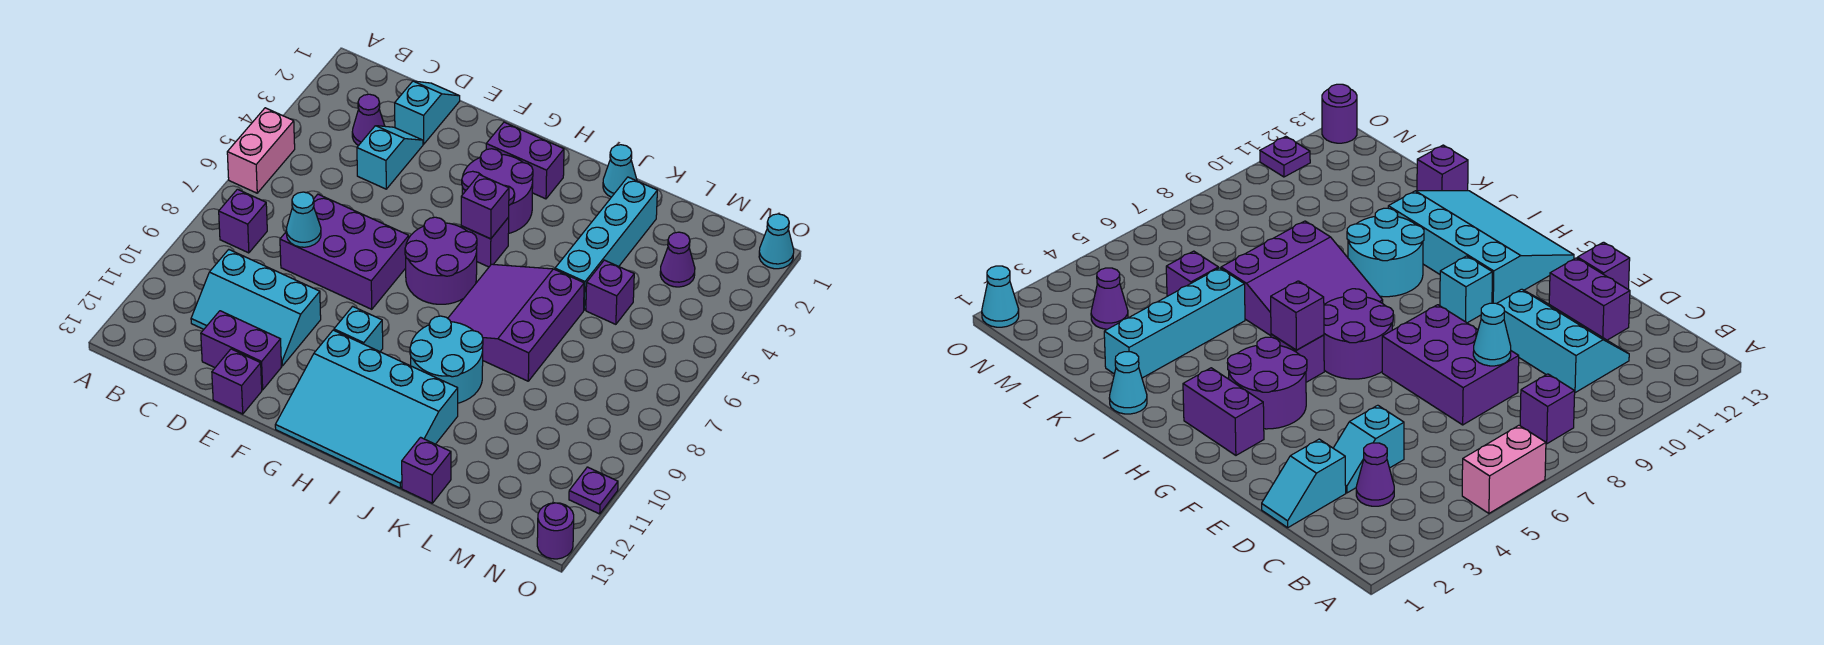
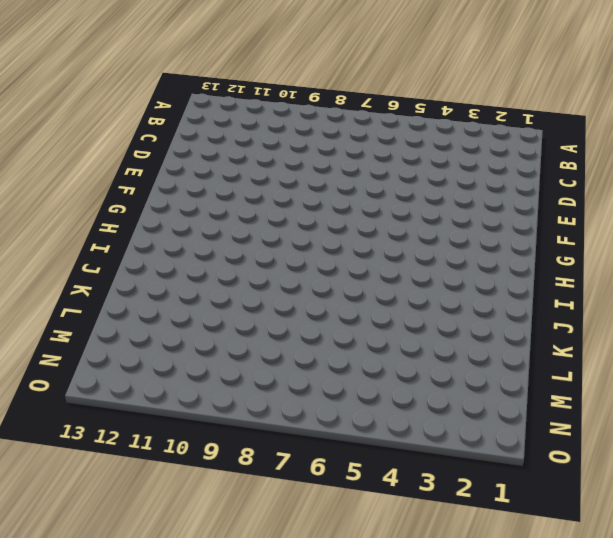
none -> pink brick A5:A6 level 1
none -> purple brick B8 level 1
none -> purple cone C3 level 1

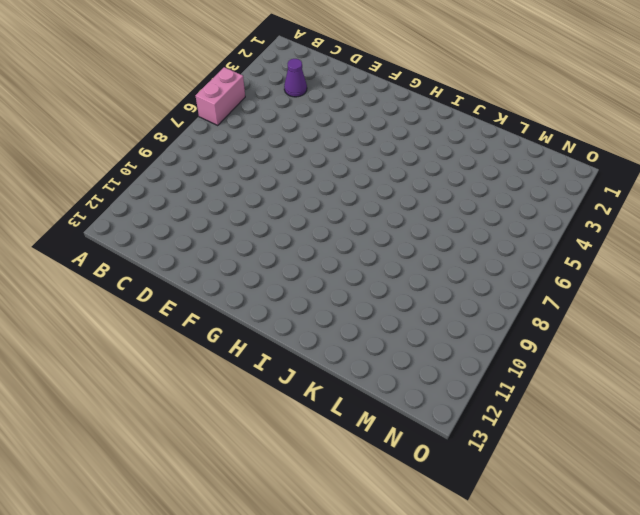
none -> purple brick B8 level 1
none -> cyan slope C10:E11 level 1 top 10
none -> cyan slope D1:D2 level 1 top 2

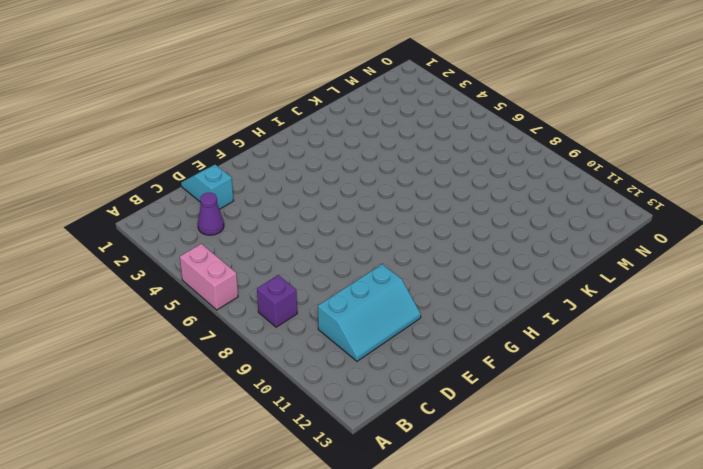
none -> cyan slope D3:D4 level 1 top 4
none -> purple brick D7:F8 level 1
none -> purple brick D12:E12 level 1

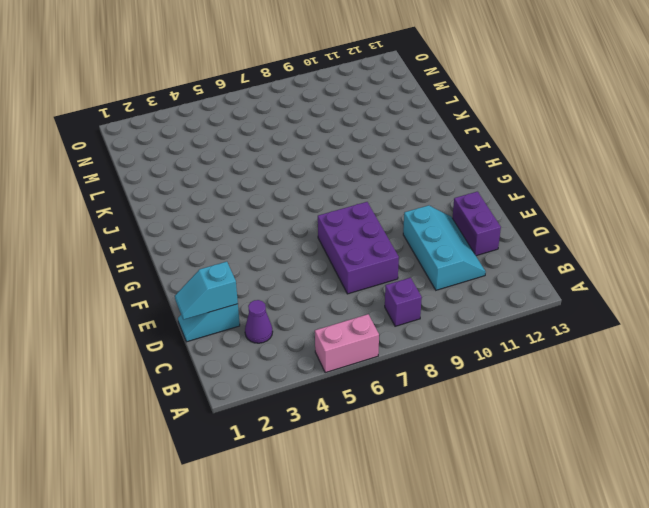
cyan slope D1:D2 level 2 top 2 -> cyan slope D3:D4 level 1 top 4
none -> purple brick E13 level 1
none -> purple brick G2:H2 level 1
none -> purple round brick G3:H4 level 1

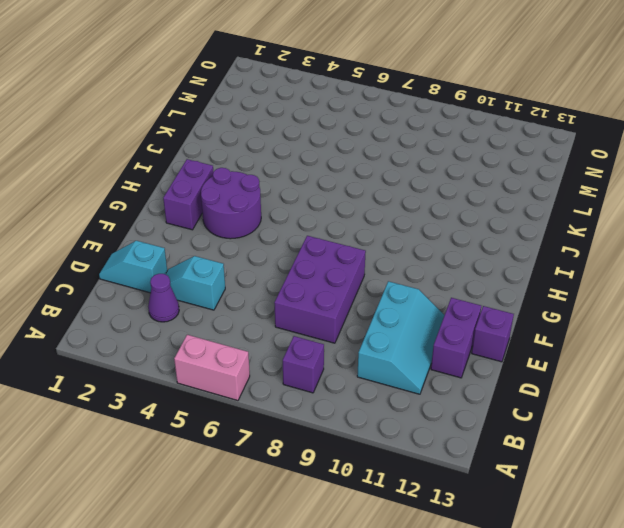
none -> purple round brick G6:H7 level 1
none -> cyan brick G10 level 1
none -> cyan slope G11:J13 level 1 top 11

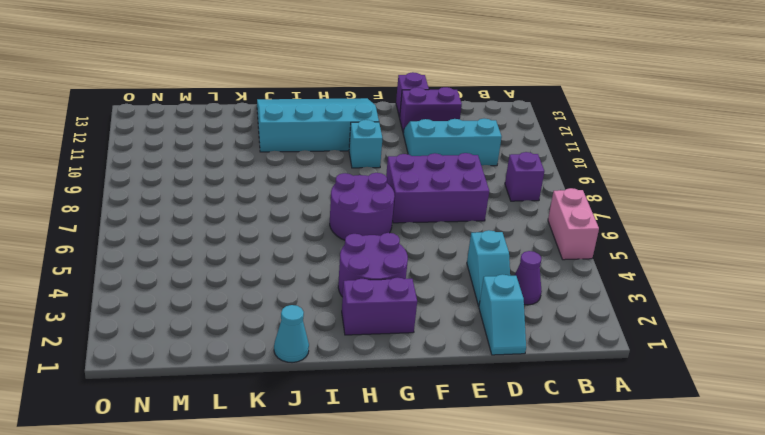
none -> purple brick H5 level 1
none -> purple slope I6:K8 level 1 top K
none -> cyan round brick I9:J10 level 1

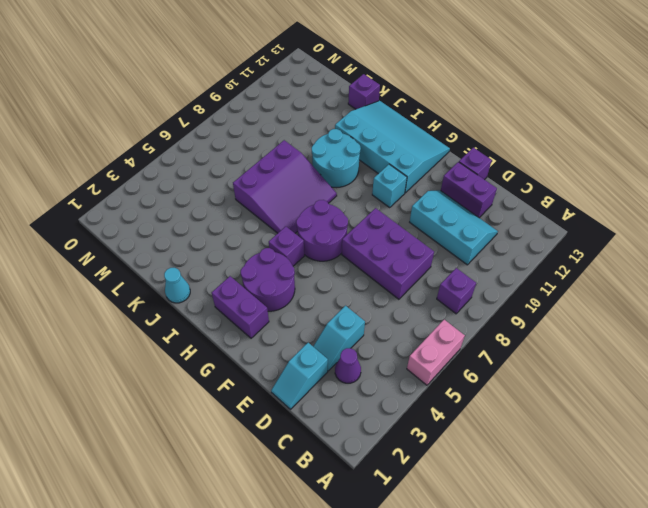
none -> cyan brick K2:K5 level 1
none -> purple brick L5 level 1
none -> purple cone M3 level 1

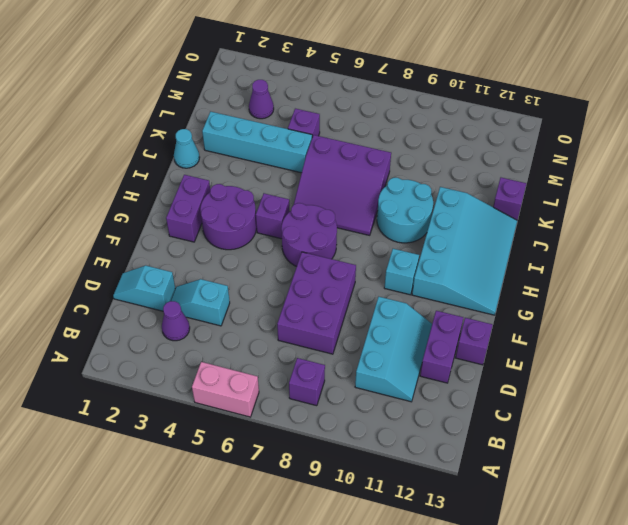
none -> cyan cone O1 level 1
none -> purple plate O11 level 1
none -> purple round brick O13 level 1

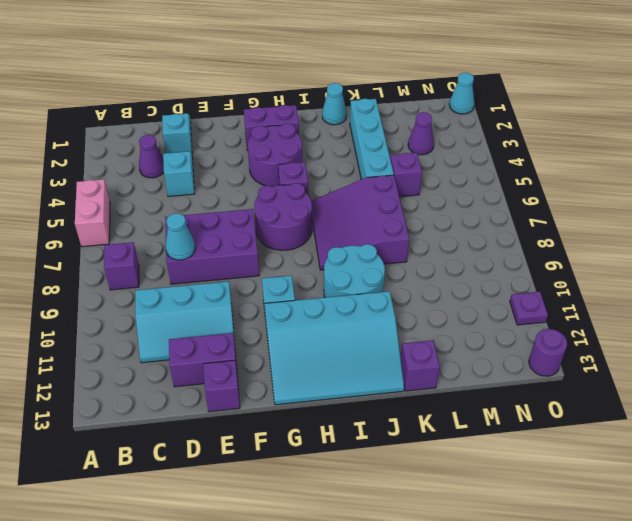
none -> purple brick H5 level 2

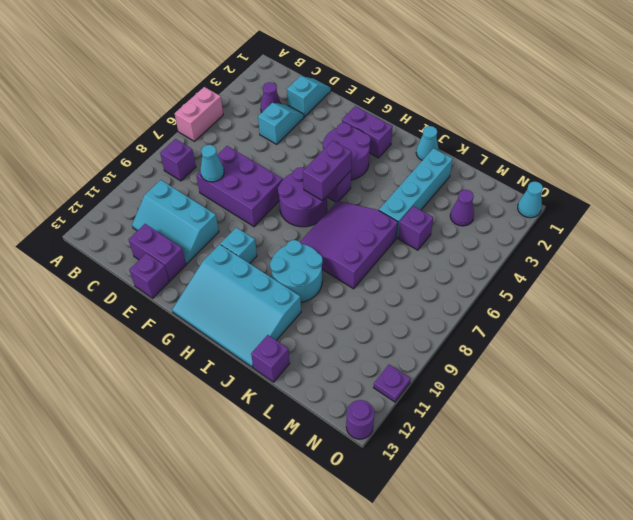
purple brick H5:H6 level 2 -> purple brick H5 level 2

